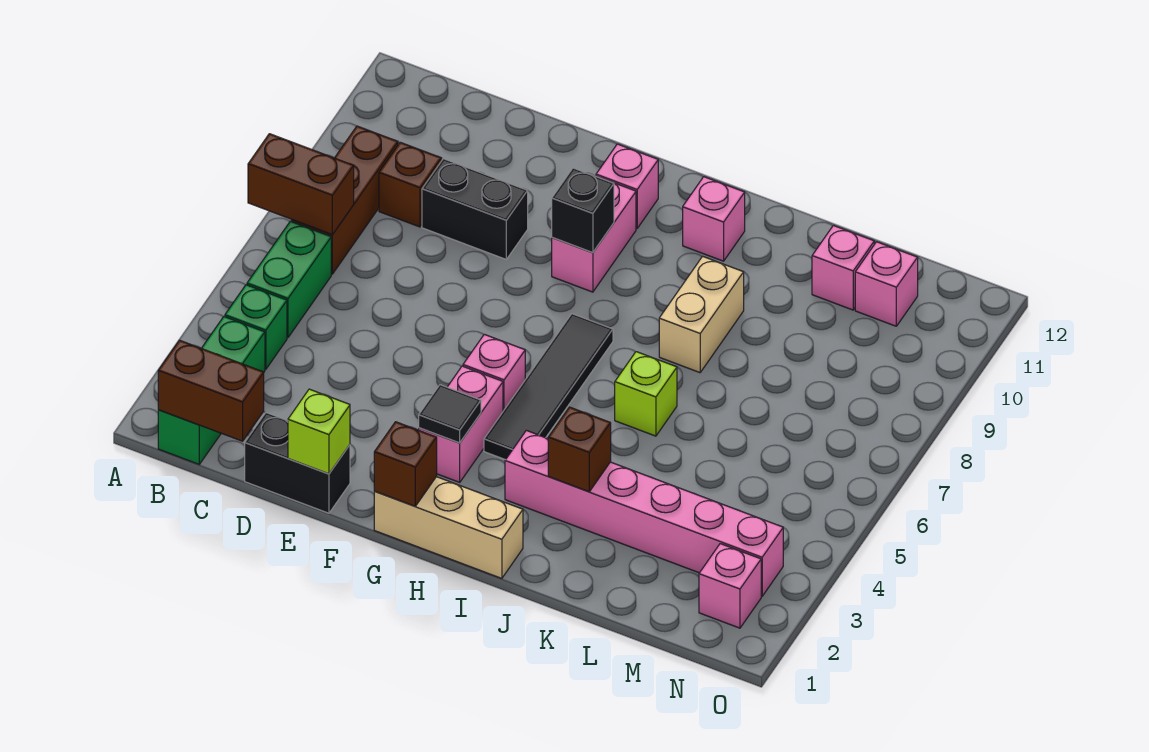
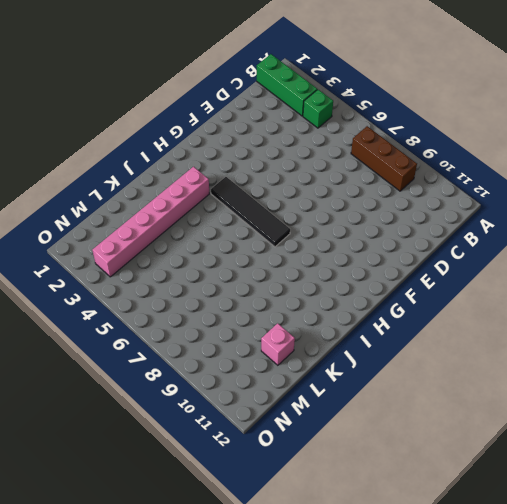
none -> green brick B5:B6 level 1
none -> brown brick C9 level 1
none -> black brick D1:E1 level 1

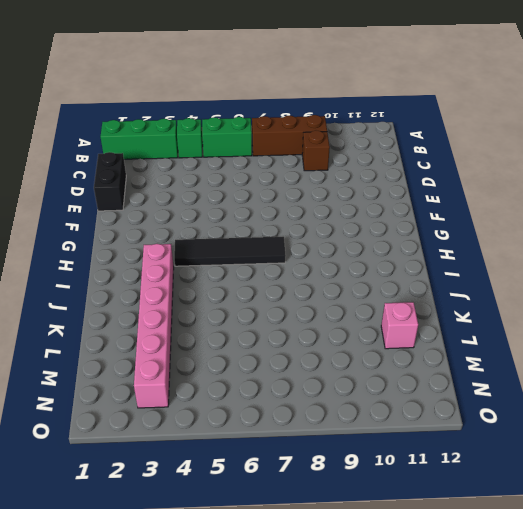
none -> black brick D9:E9 level 1
none -> tan brick G1:I1 level 1
none -> pink brick G3:G4 level 1

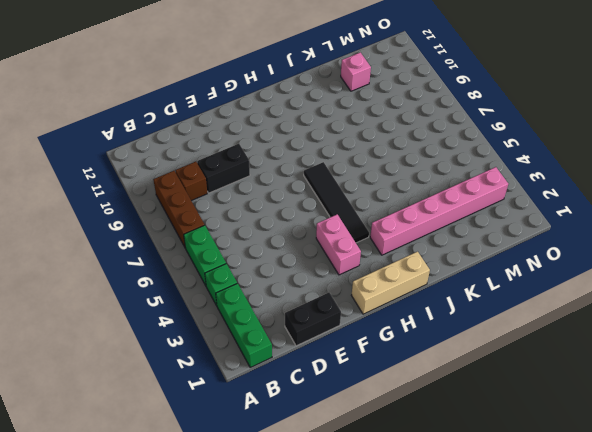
none -> pink brick G5 level 1
none -> pink brick G9:G10 level 1
none -> pink brick G11 level 1

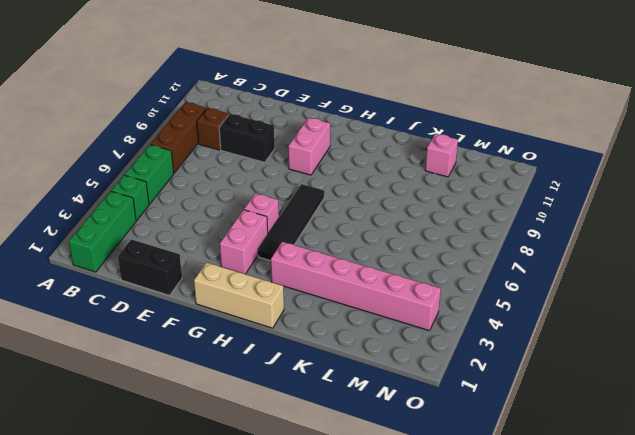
none -> pink brick G11 level 1
none -> pink brick I11 level 1
none -> lime brick J6 level 1

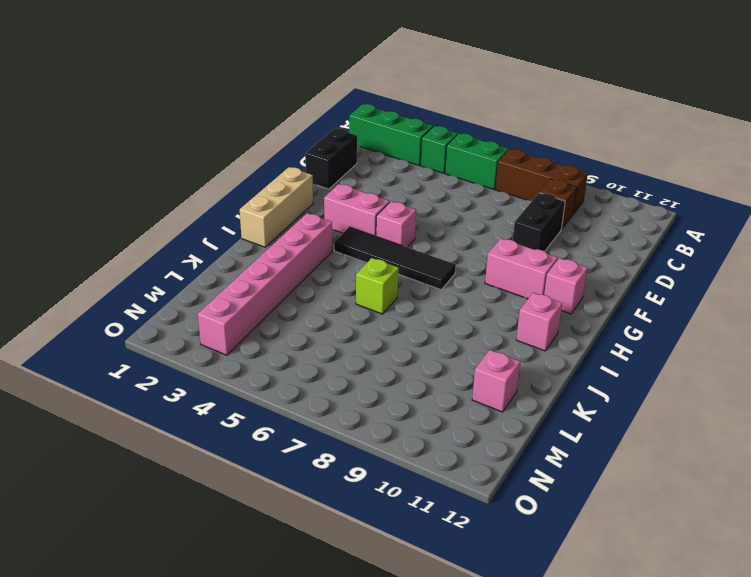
none -> tan brick J8:J9 level 1
none -> pink brick M11 level 1
none -> pink brick N2 level 1

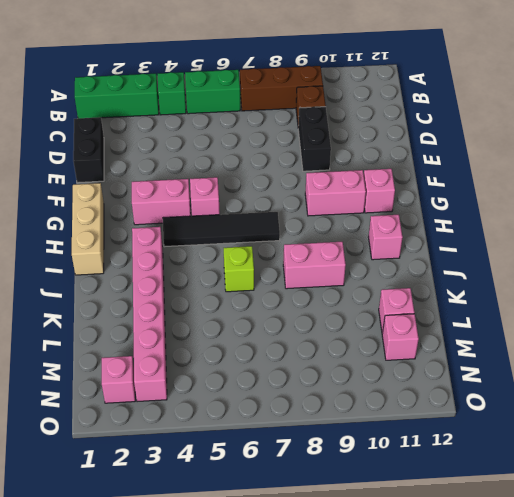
pink brick J8:J9 level 1 -> tan brick J8:J9 level 1
none -> brown brick A7:B7 level 2
none -> brown brick B1:C1 level 2
none -> lime brick E1 level 2

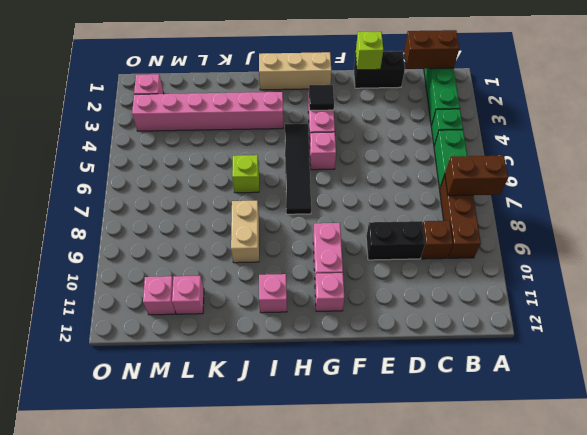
none -> brown brick G1 level 2
none -> black brick G9 level 2
none -> brown brick J3 level 2

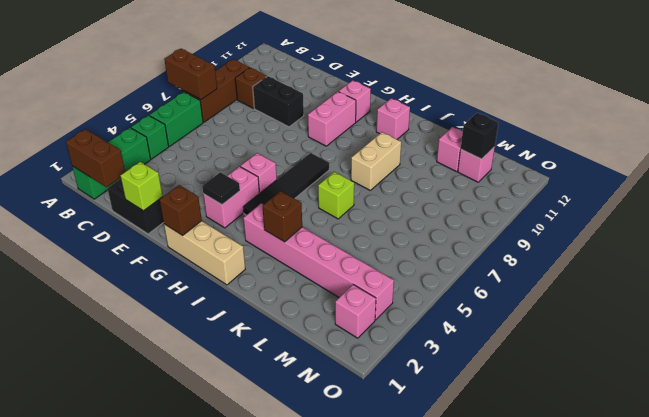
black brick M11 level 2 -> black brick G9 level 2

